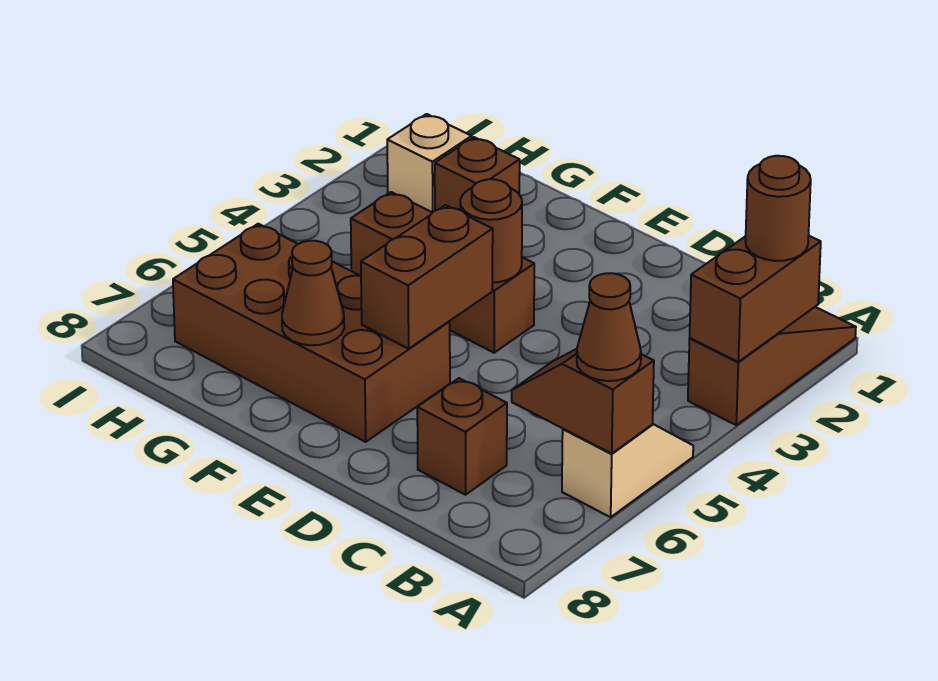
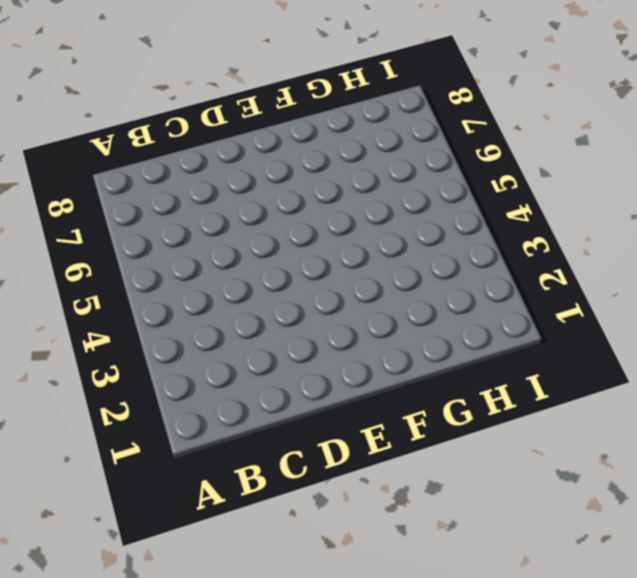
none -> brown slope A1:A3 level 1 top 3
none -> tan slope A5:A6 level 1 top 6
none -> brown brick C7 level 1

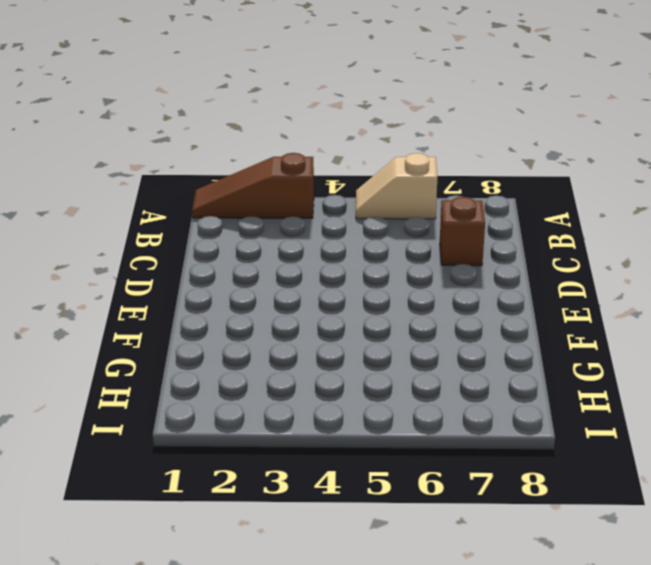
none -> brown brick E4:G4 level 1
none -> brown brick E6:H7 level 1
none -> brown brick G2 level 1

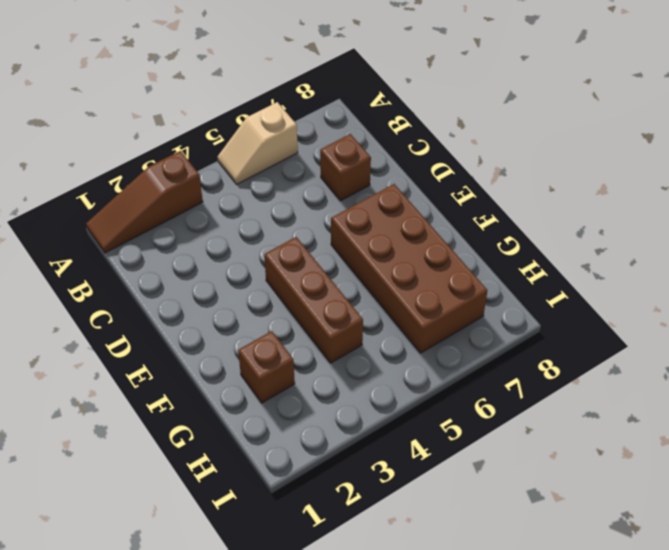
none -> tan brick H2 level 1
none -> brown brick A2:A3 level 2
none -> brown slope A6:B6 level 2 top A

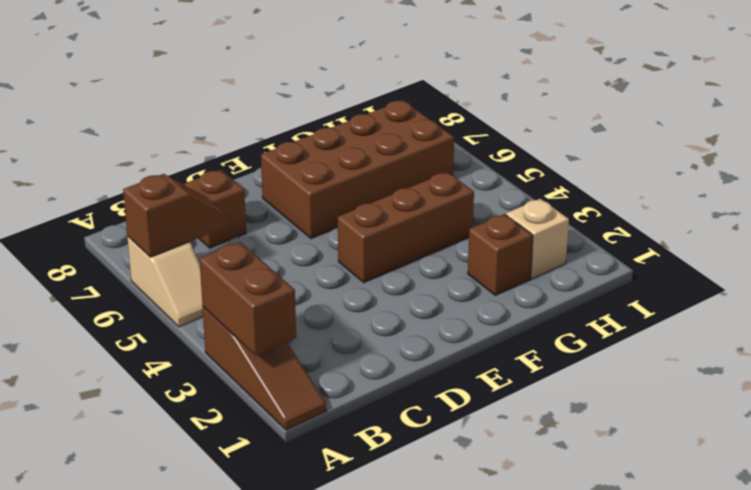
none -> brown round brick E4 level 2
none -> brown brick E5:E6 level 2
none -> brown cone F7 level 2

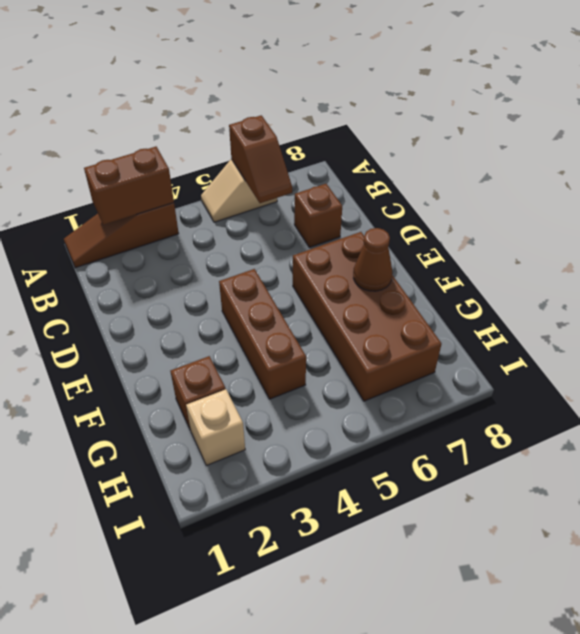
none -> brown round brick E4 level 2
none -> brown brick E5:E6 level 2
none -> brown round brick A2 level 3

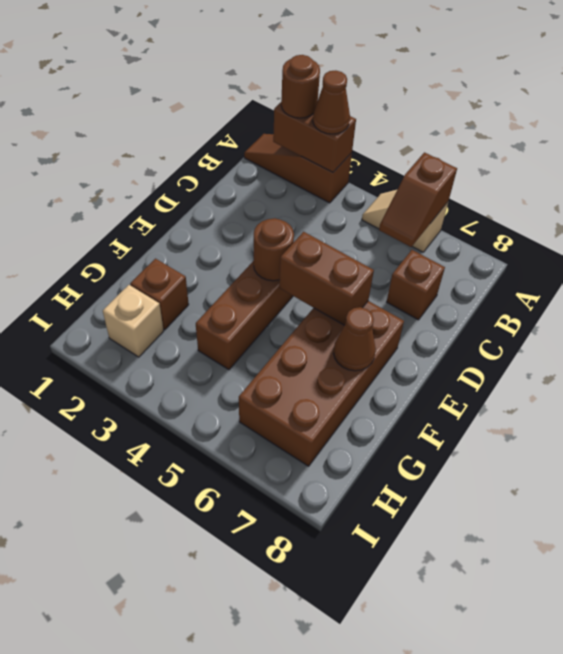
brown cone A3 level 3 -> brown cone A6 level 3

